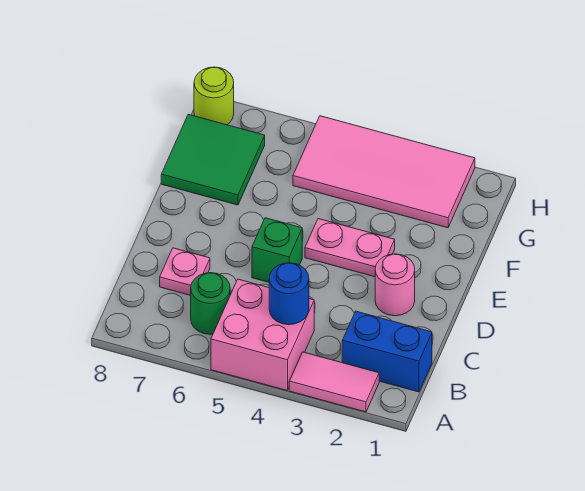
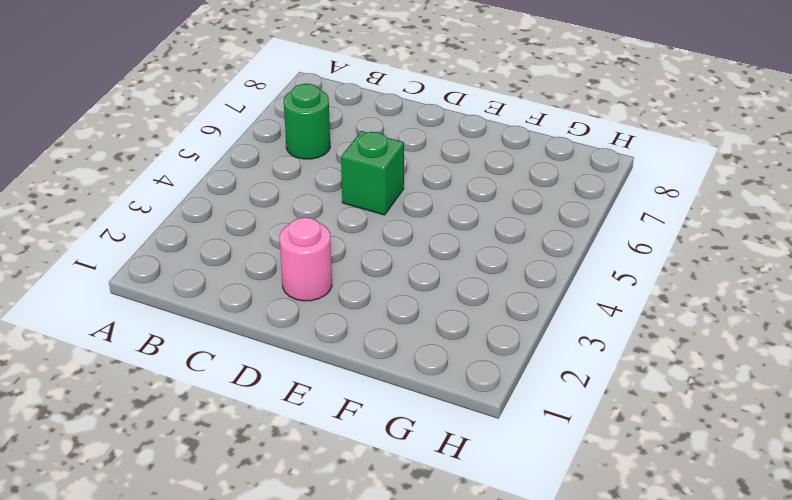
none -> pink tile A2:A3 level 1
none -> pink brick A4:B5 level 1
none -> blue brick B1:B2 level 1

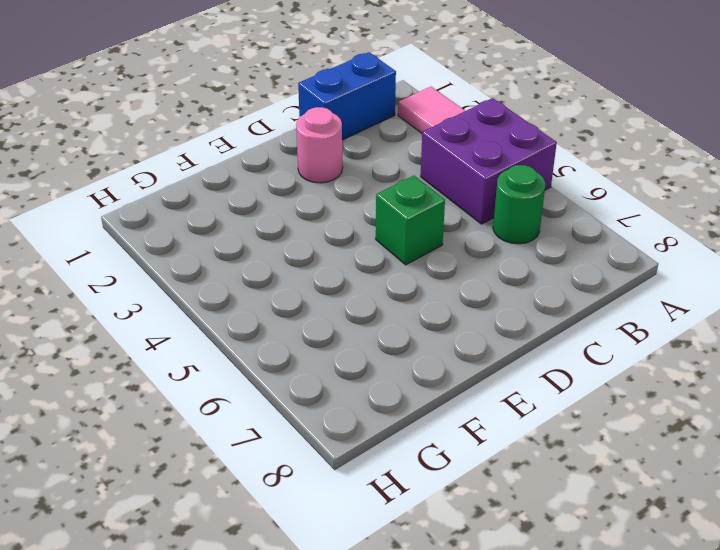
purple brick A4:B5 level 1 -> pink brick A4:B5 level 1
blue brick B1:C1 level 1 -> blue brick B1:B2 level 1
none -> pink plate C7 level 1
none -> pink plate E3:E4 level 1
none -> green tile F7:G8 level 1

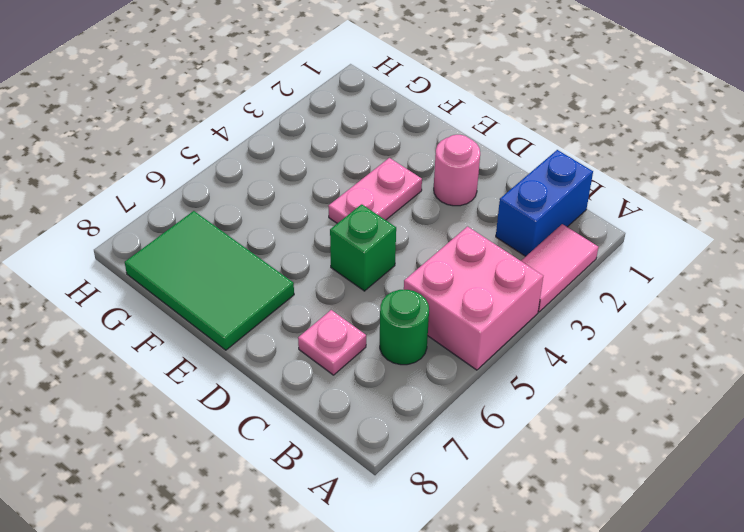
green tile E7:G8 level 1 -> green tile F7:G8 level 1
none -> pink tile G2:H5 level 1
none -> lime round brick H8 level 1
none -> blue round brick B4 level 2

